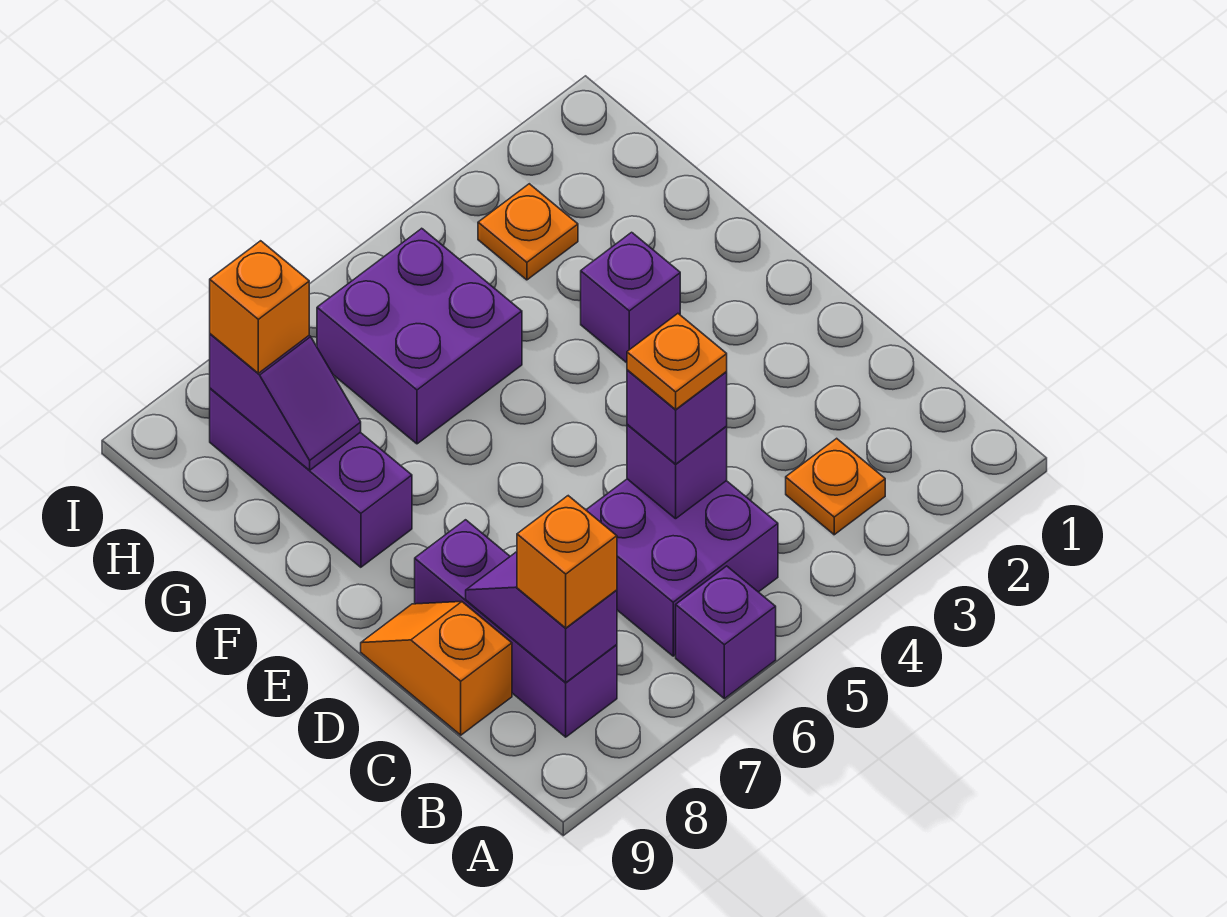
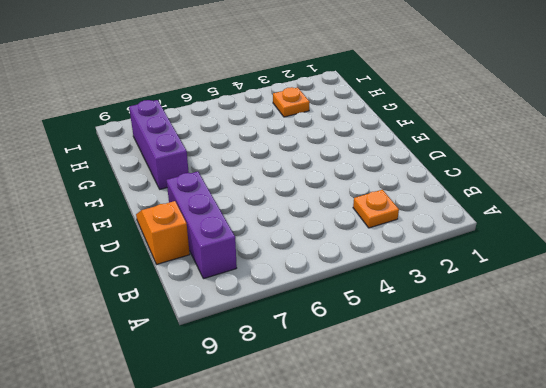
none -> purple brick A6 level 1
none -> purple brick B5:C6 level 1
none -> purple brick F3 level 1

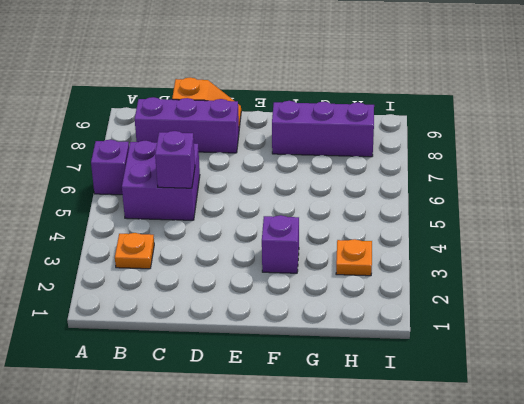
none -> purple brick G5:H6 level 1
none -> purple slope B8:C8 level 2 top B
none -> purple slope G8:H8 level 2 top H

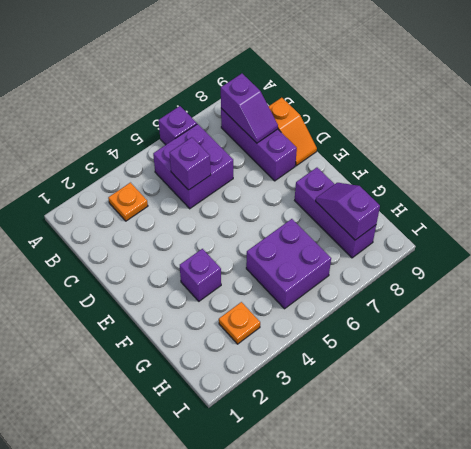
none -> orange brick B8 level 3
none -> purple brick C5 level 3
none -> orange brick H8 level 3

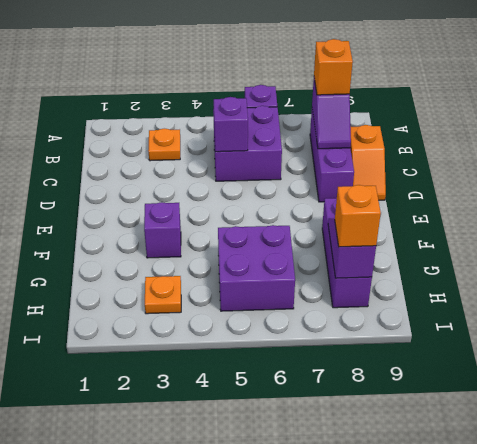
none -> purple brick C5 level 3
none -> orange plate C5 level 4

